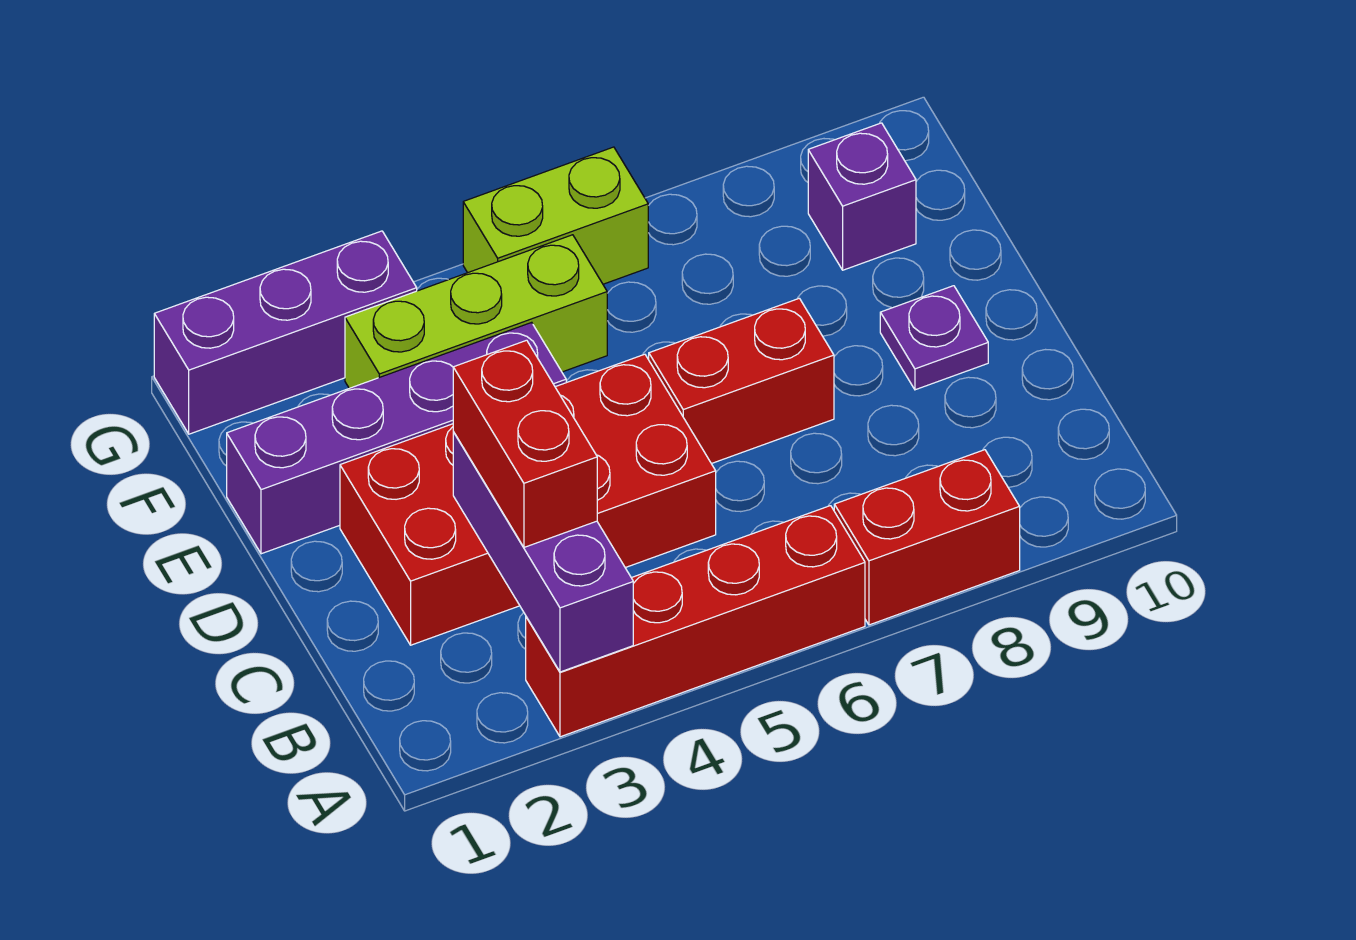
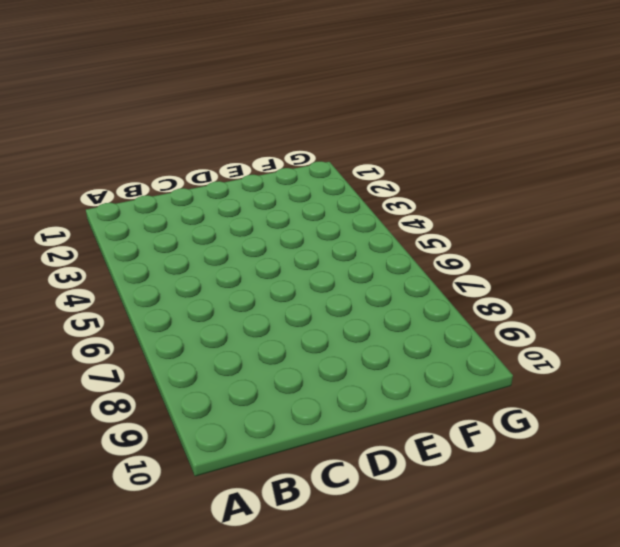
none -> red brick A3:A6 level 1
none -> red brick A7:A8 level 1
none -> red brick C2:D5 level 1

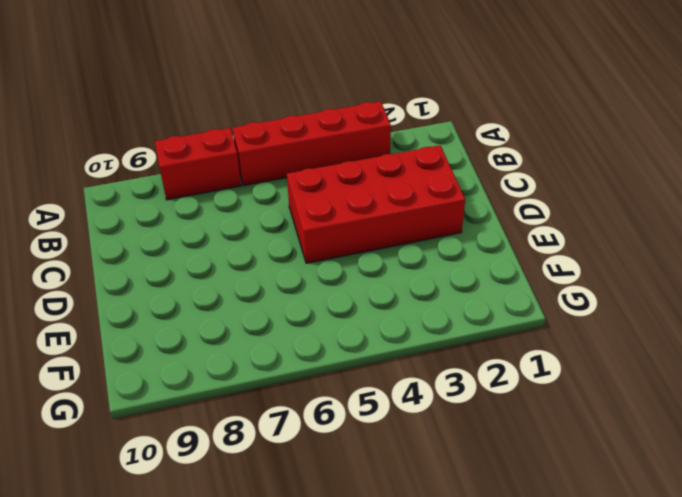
none -> red brick D6:D7 level 1
none -> purple plate D9 level 1
none -> purple brick E1:E4 level 1

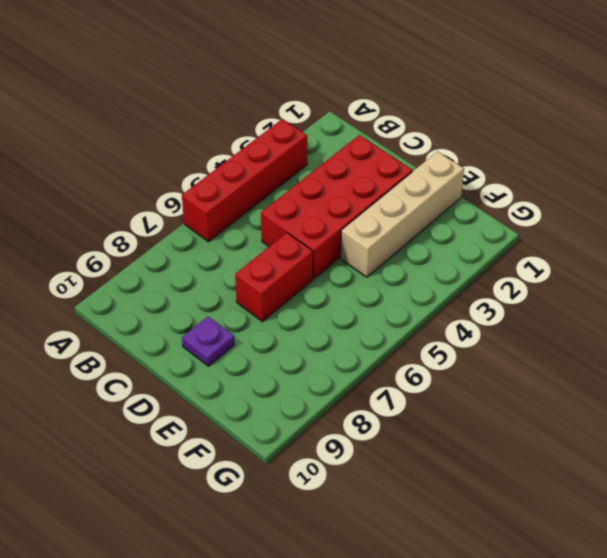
tan brick E1:E4 level 1 -> purple brick E1:E4 level 1
none -> red brick A7:A8 level 1
none -> lime brick F3:F5 level 1
none -> purple brick F9 level 1

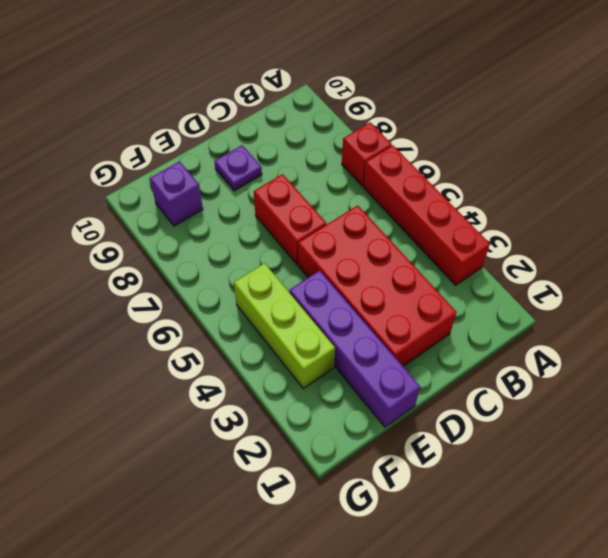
red brick A7 level 1 -> red brick A7:A8 level 1
none -> purple brick G1:G3 level 1
none -> lime brick G5:G6 level 1
none -> purple brick A3:C3 level 2

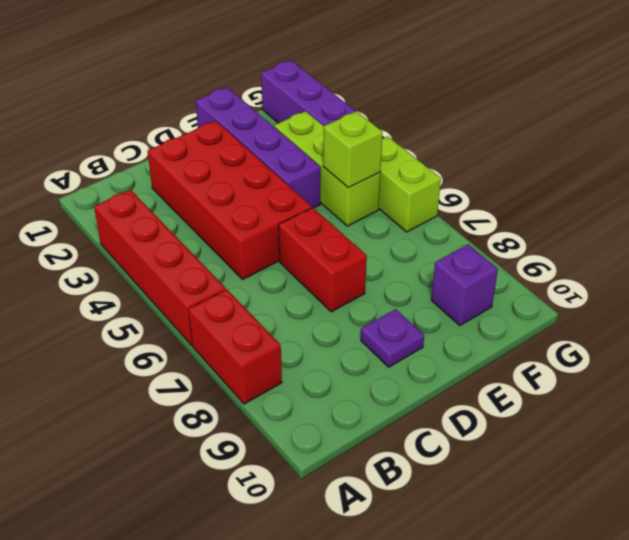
lime brick F5 level 2 -> none
none -> purple brick A3:C3 level 2
none -> red brick B3:C3 level 3

